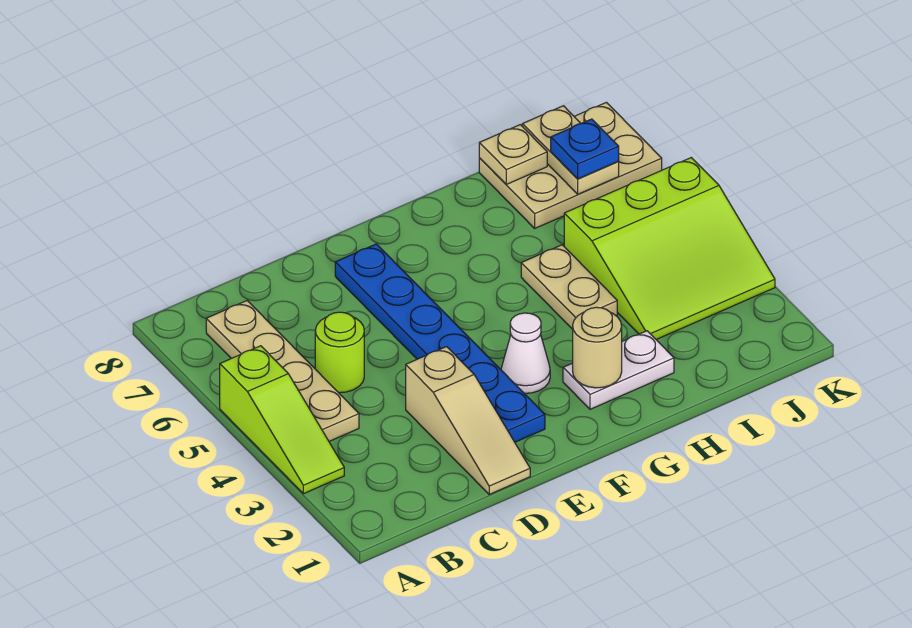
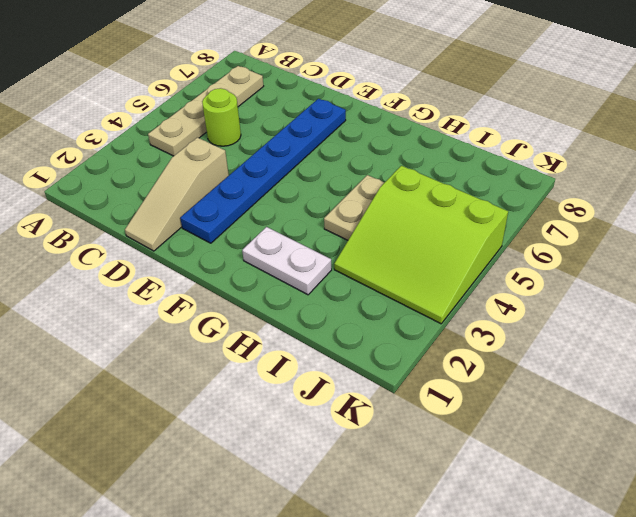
none -> lime slope A3:A5 level 1 top 5
none -> white cone F3 level 1
none -> tan plate I7:K8 level 1

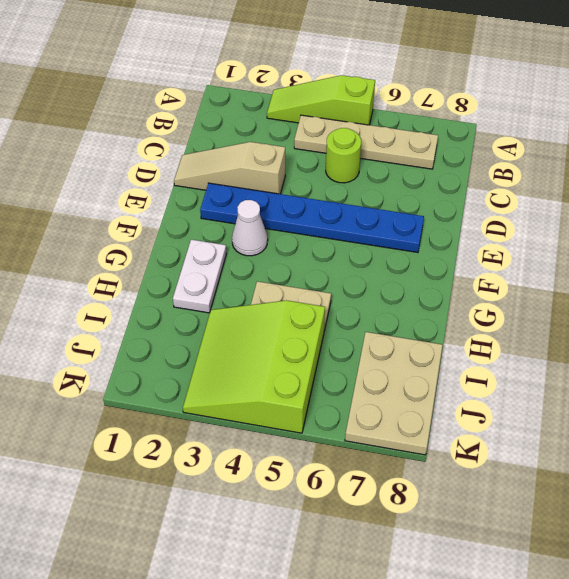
none -> tan round brick G2 level 2
none -> tan plate I8 level 2
none -> tan plate J7:J8 level 2

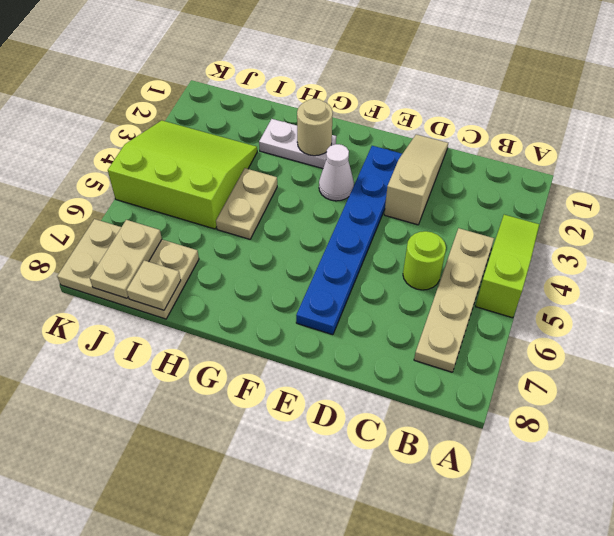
none -> blue plate J7 level 3

